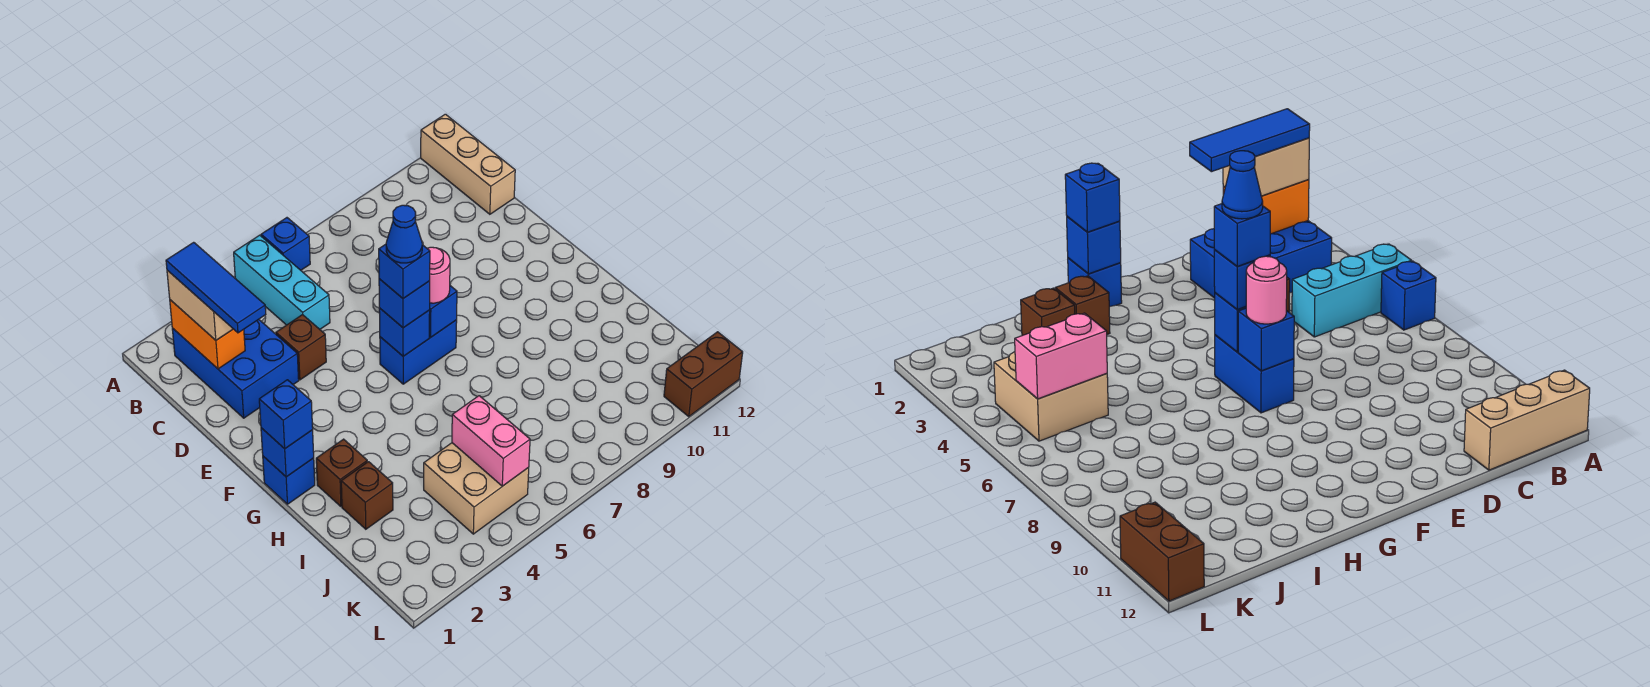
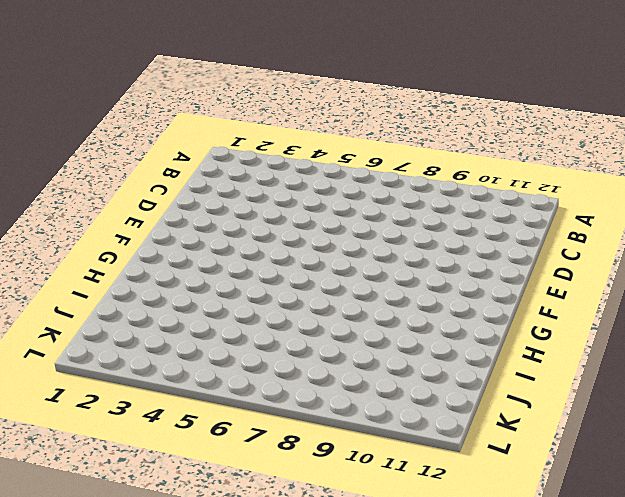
none -> cyan brick A5:C5 level 1
none -> blue brick A6 level 1
none -> tan brick A12:C12 level 1

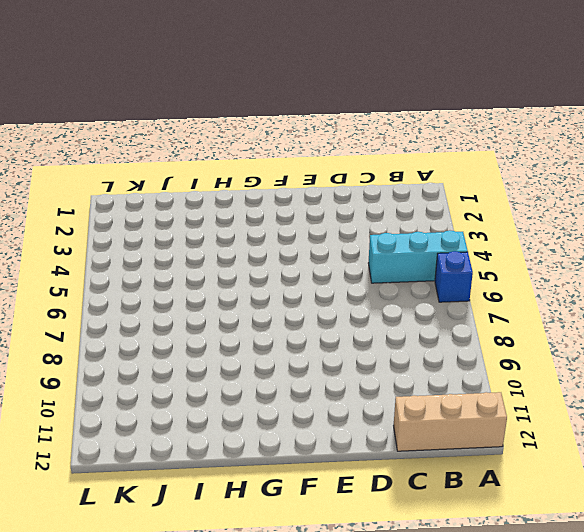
none -> blue brick B2:D3 level 1
none -> brown brick D4 level 1
none -> blue brick F6:F7 level 1

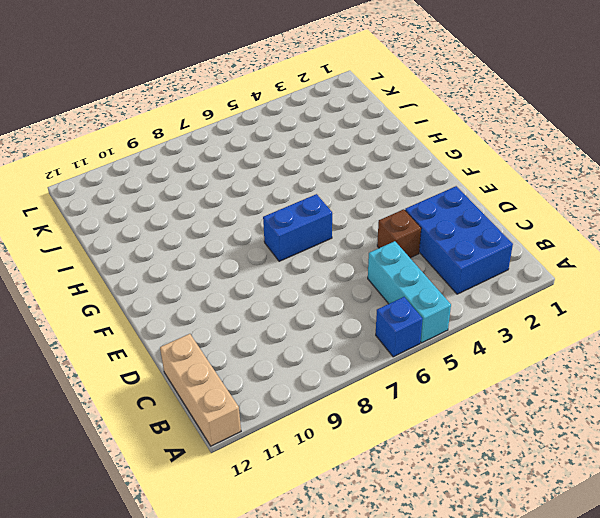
none -> blue brick G1 level 1
none -> brown brick H2 level 1
none -> brown brick I2 level 1

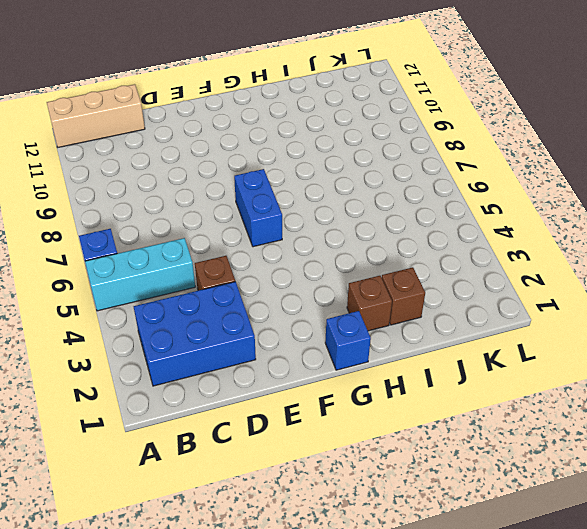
none -> tan brick J4:K5 level 1
none -> brown brick L11:L12 level 1
none -> orange brick B2:C2 level 2

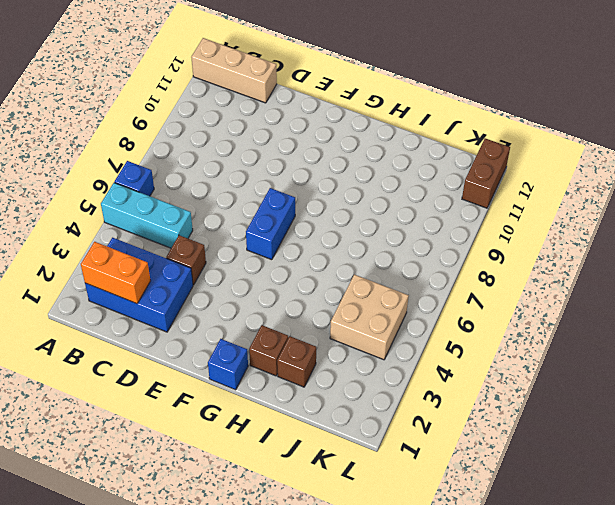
none -> blue brick F6 level 2
none -> blue brick F7 level 2
none -> blue brick G1 level 2

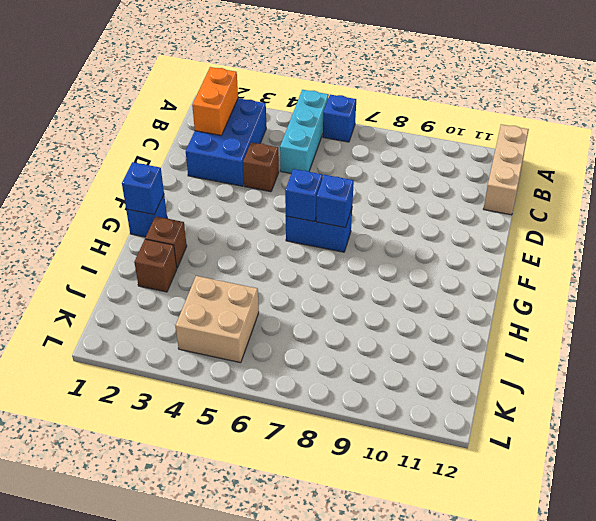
none -> brown brick L11:L12 level 1
none -> pink brick J5:K5 level 2
none -> tan brick B2:C2 level 3

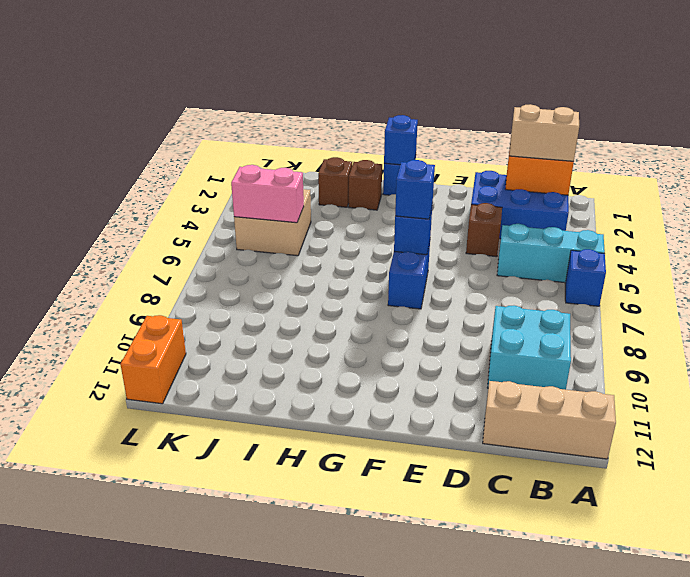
cyan brick B9:C10 level 1 -> none
orange brick L11:L12 level 1 -> brown brick L11:L12 level 1
none -> blue brick F7 level 2
none -> pink round brick F7 level 3
none -> blue brick G1 level 3

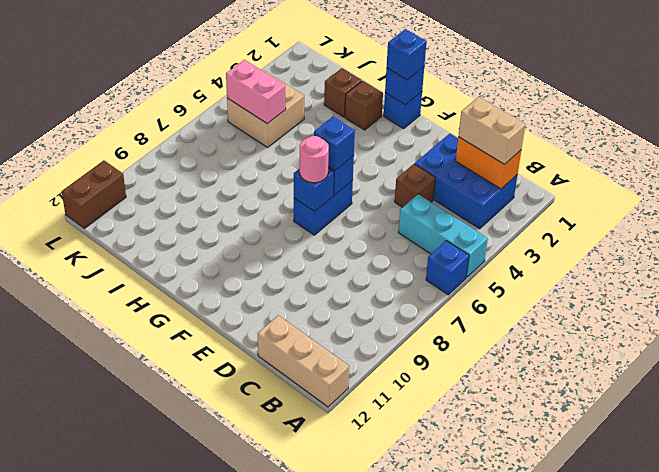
none -> blue tile B2:D2 level 4
none -> blue brick F6 level 4
none -> blue cone F6 level 5

